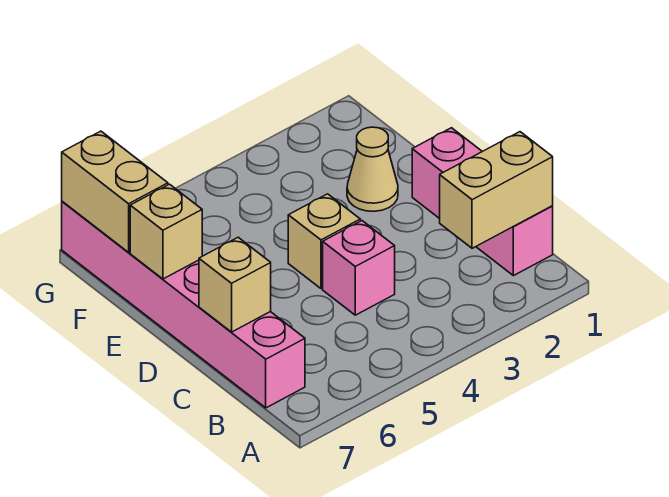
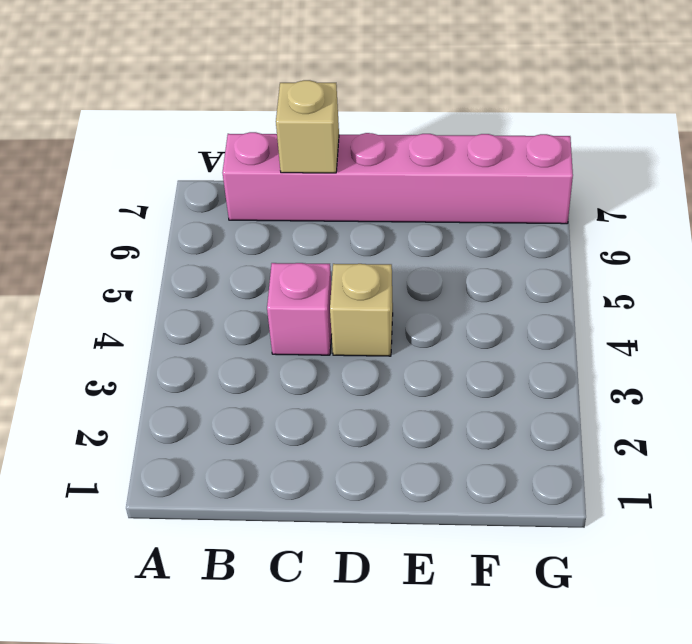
none -> pink brick B1:D1 level 1
none -> tan cone E2 level 1

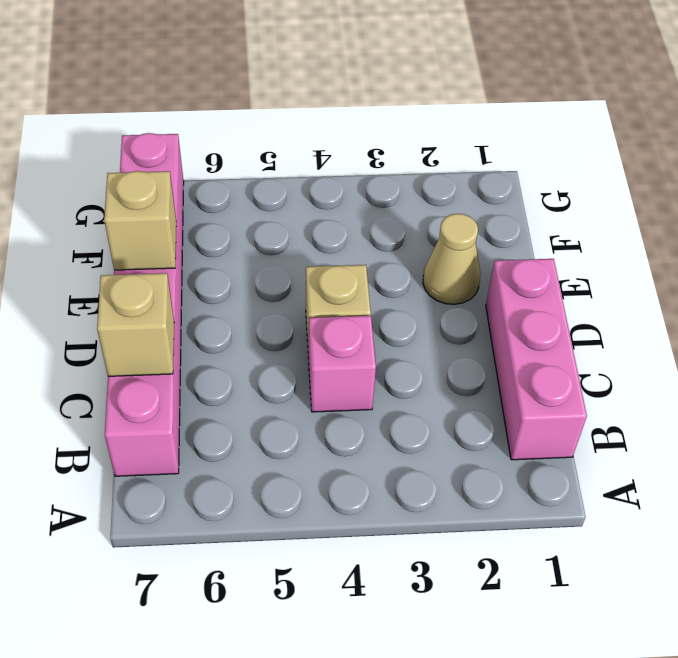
none -> tan brick B1:B2 level 2
none -> tan brick F7:G7 level 2

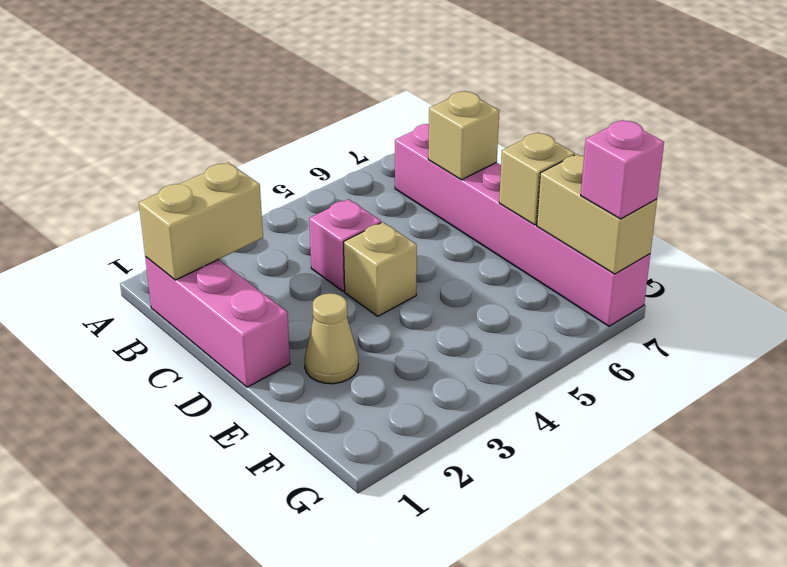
pink brick G7 level 3 -> none

